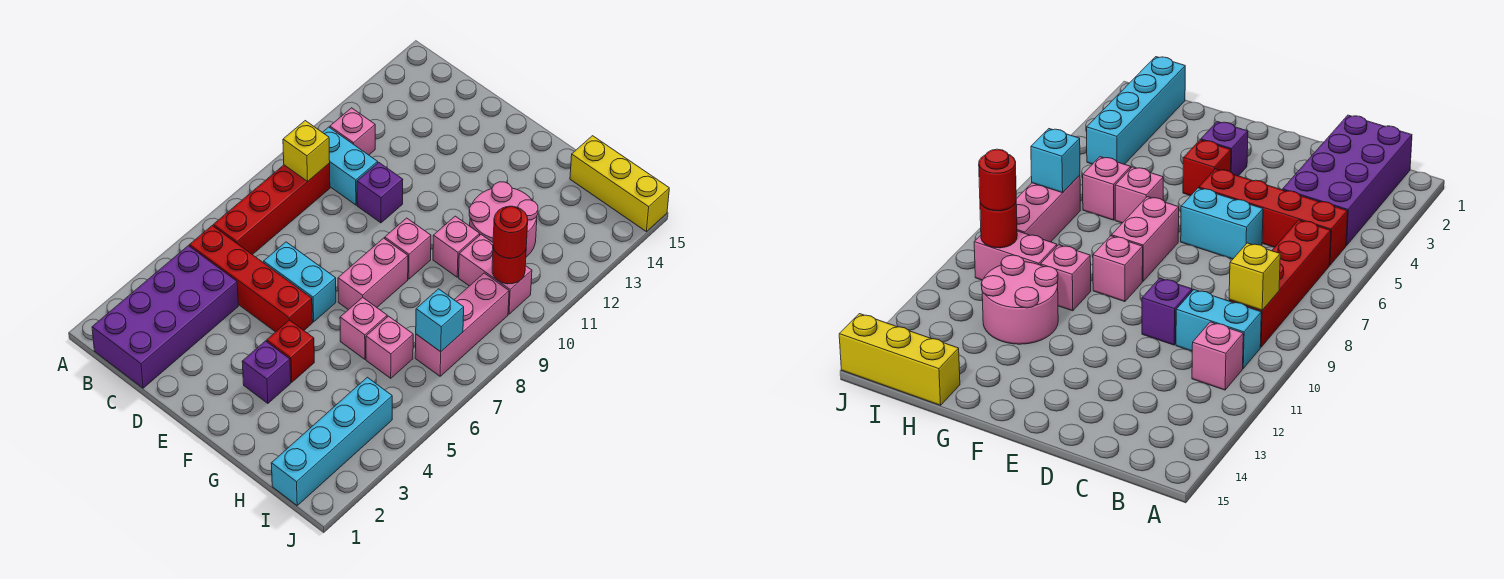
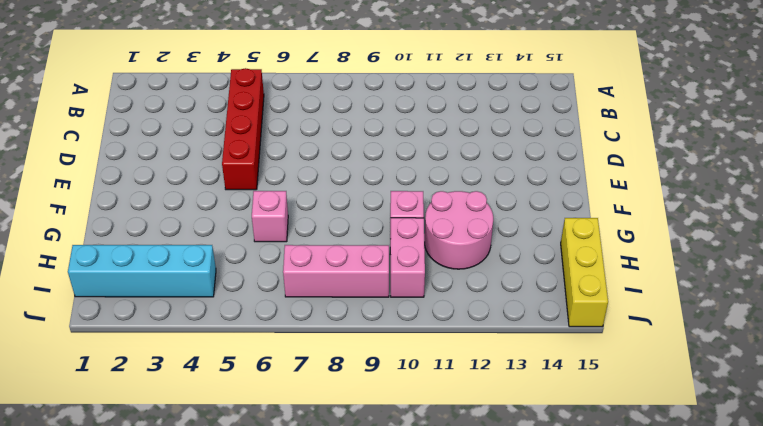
none -> purple brick B1:C4 level 1
none -> red brick B6:B9 level 1
none -> cyan brick B10:C10 level 1

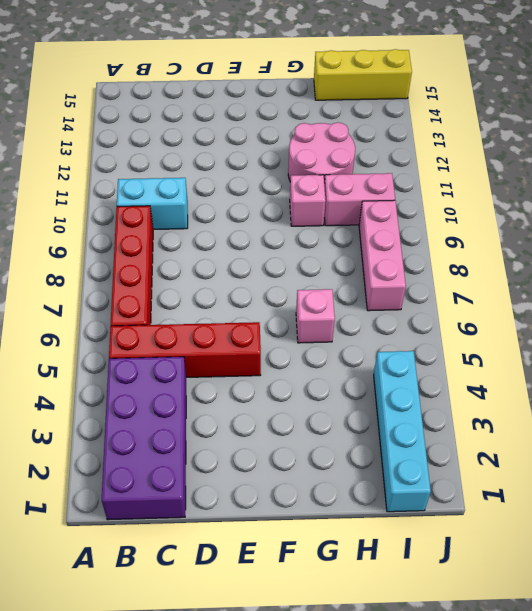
none -> pink brick B11 level 1
none -> cyan brick D6:E6 level 1
none -> purple brick D10 level 1

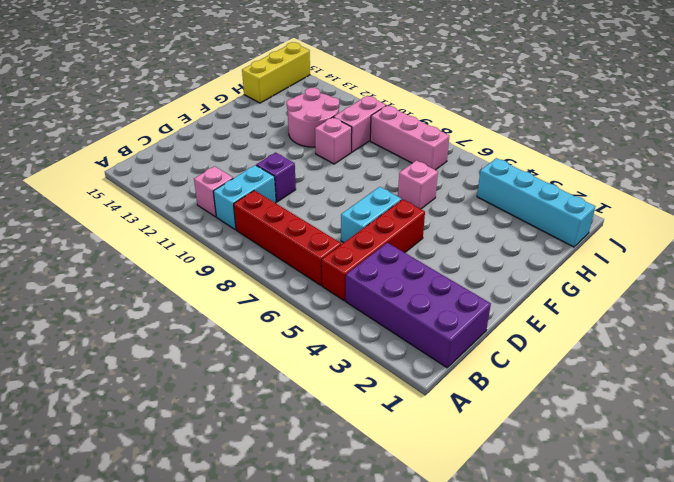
none -> purple brick F3 level 1
none -> red brick F4 level 1
none -> pink brick F7:F8 level 1

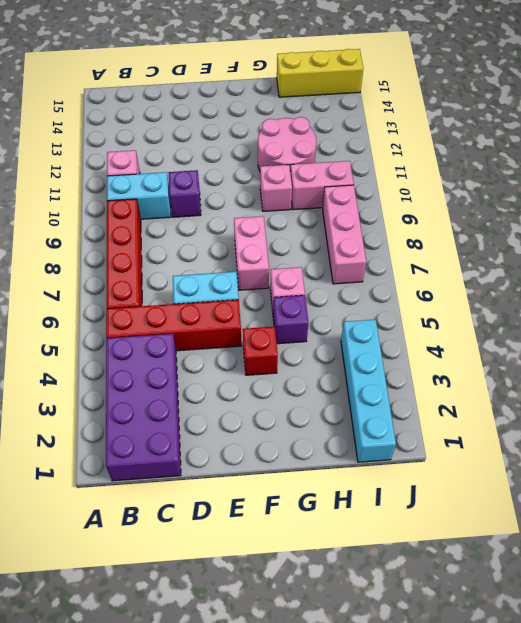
purple brick G5 level 1 -> purple brick F3 level 1
none -> pink brick F9 level 1
none -> pink brick H6 level 1
none -> yellow brick B9 level 2

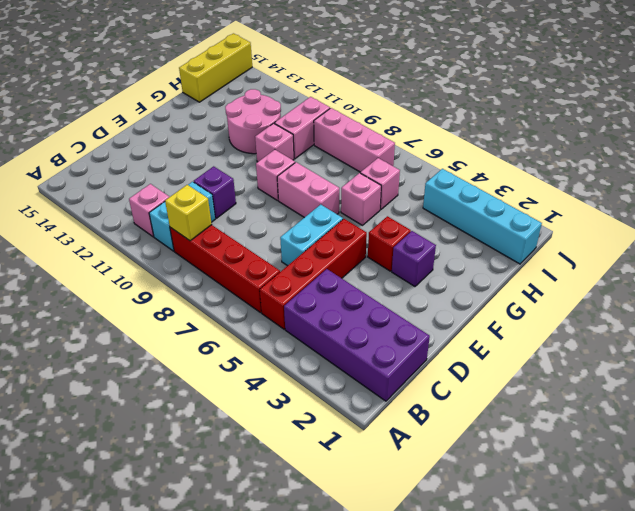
none -> cyan brick I7 level 2
none -> red round brick I10 level 2
none -> red round brick I10 level 3

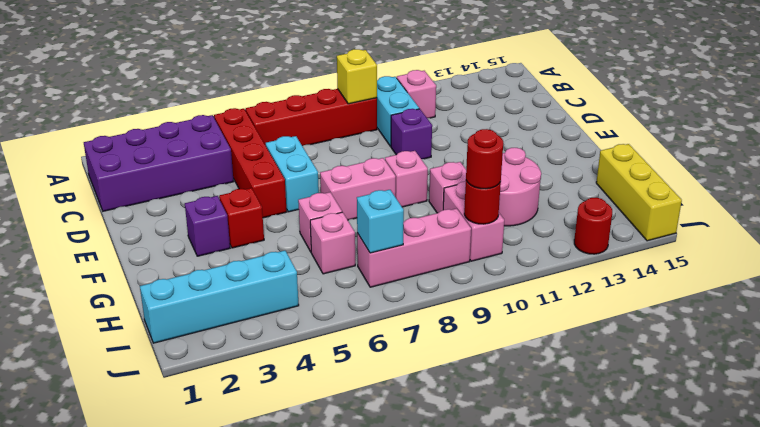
red round brick J13 level 1 -> none

